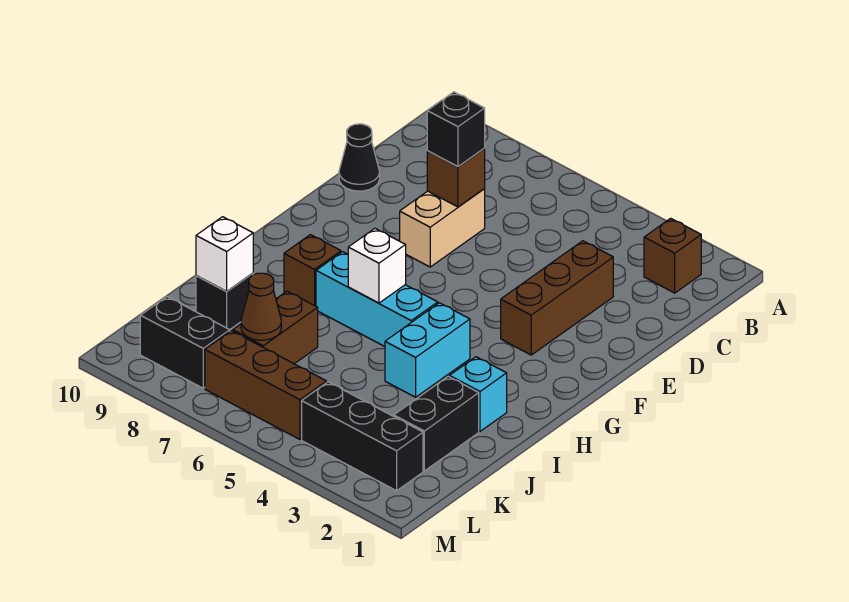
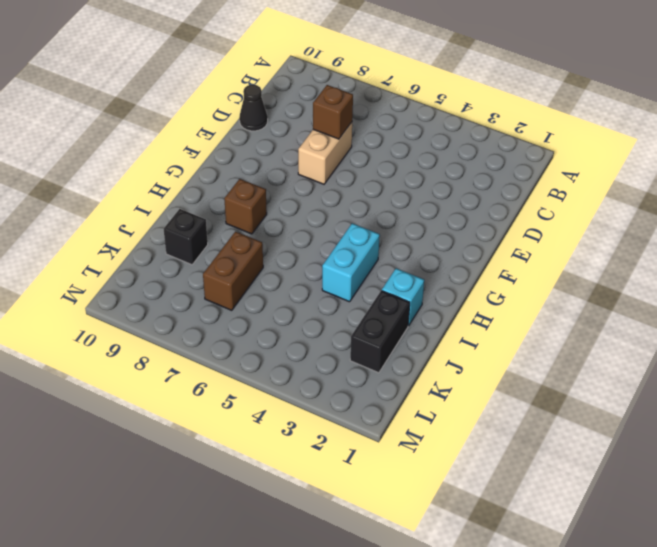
none -> brown brick B2 level 1
none -> brown brick D3:F3 level 1
none -> cyan brick H5:H7 level 1

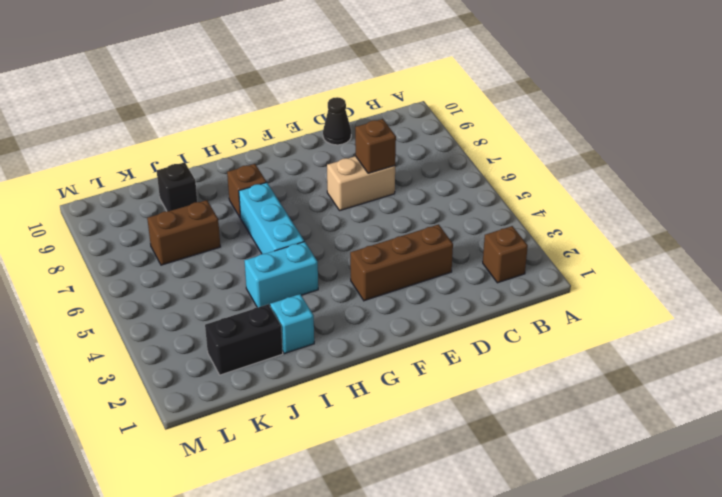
none -> black brick L2:L4 level 1
none -> brown brick L5:L7 level 1
none -> black brick L8:L9 level 1

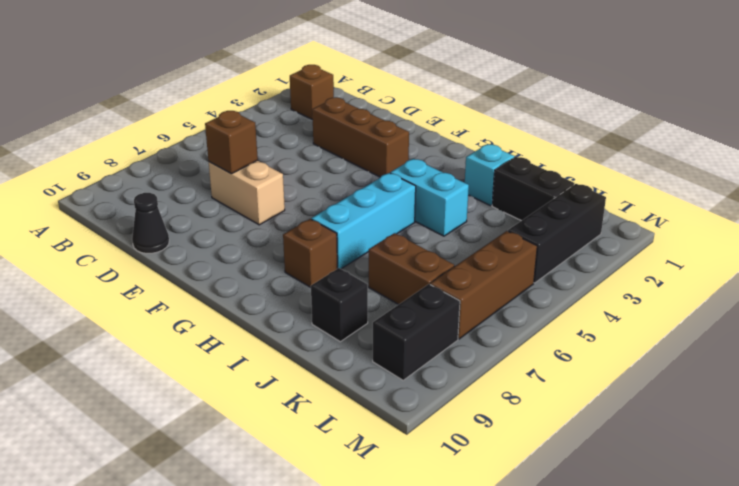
none -> white brick H6 level 2
none -> white brick J9 level 2
none -> brown cone K7 level 2

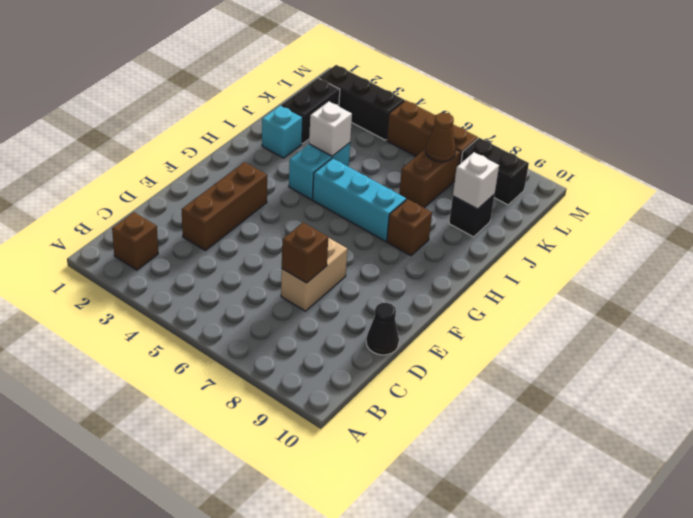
white brick I4 level 2 -> white brick H6 level 2
none -> black brick D7 level 3

